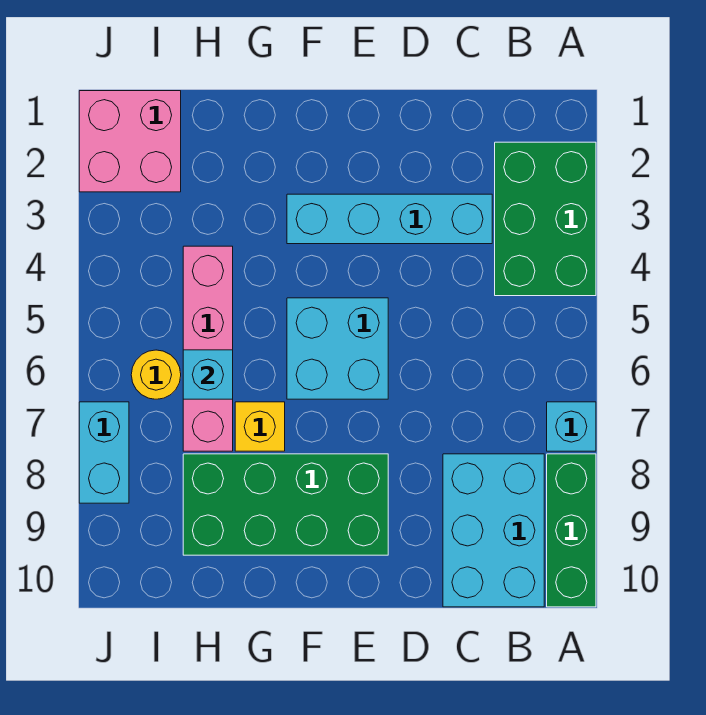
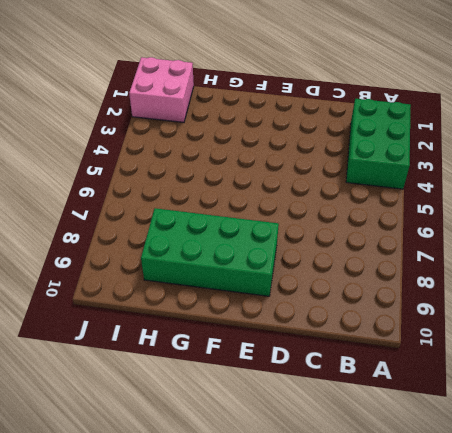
none -> cyan brick A7 level 1
none -> green brick A8:A10 level 1
none -> cyan brick B8:C10 level 1

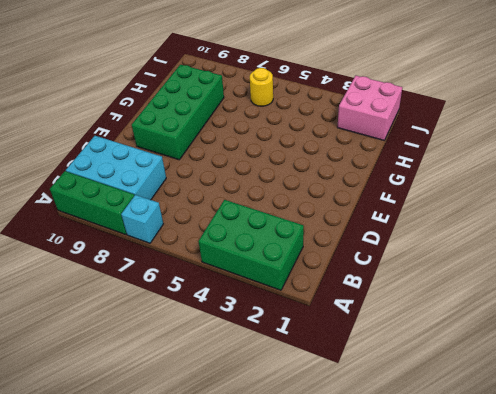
none -> cyan brick C3:F3 level 1
none -> cyan brick E5:F6 level 1
none -> yellow brick G7 level 1

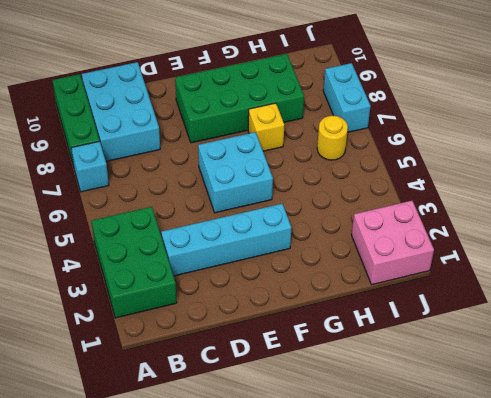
none -> pink brick H4:H7 level 1
none -> cyan brick H6 level 2

